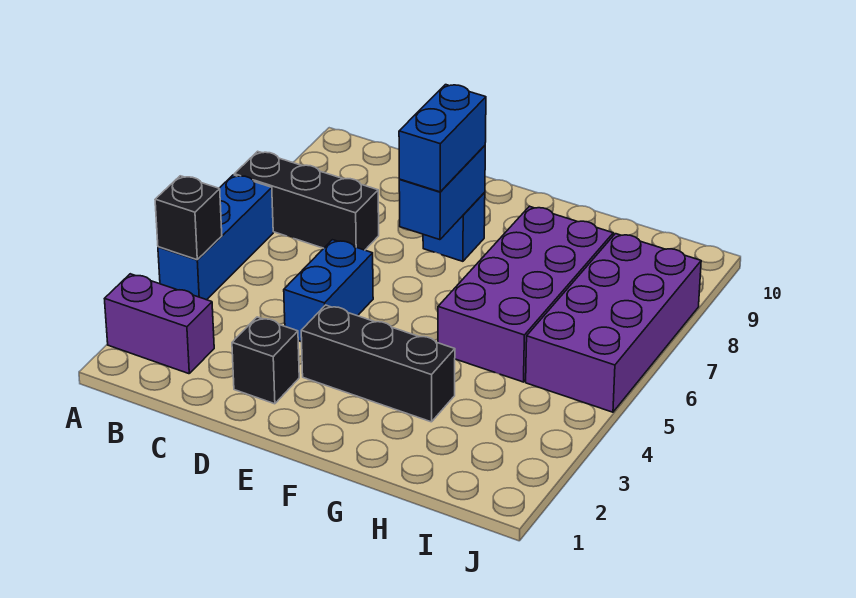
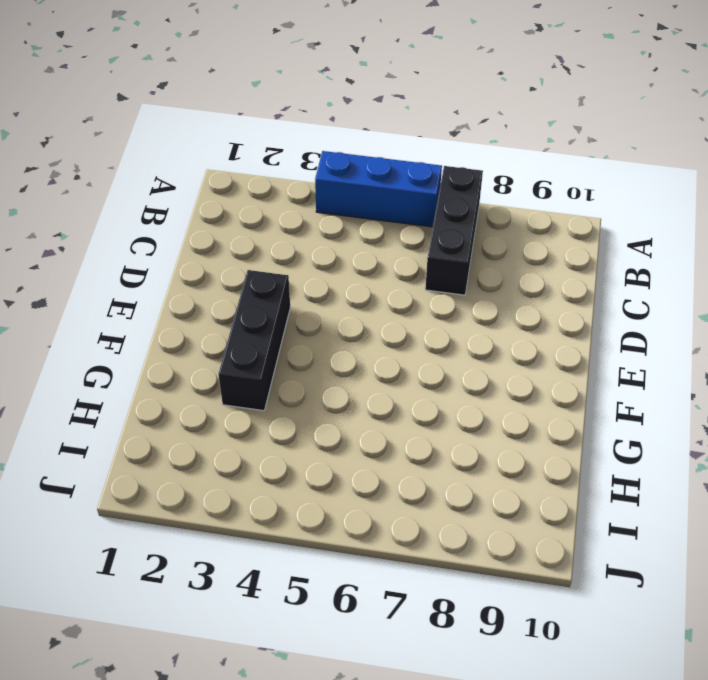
none -> purple brick A2:B2 level 1
none -> black brick D2 level 1
none -> blue brick D4:D5 level 1

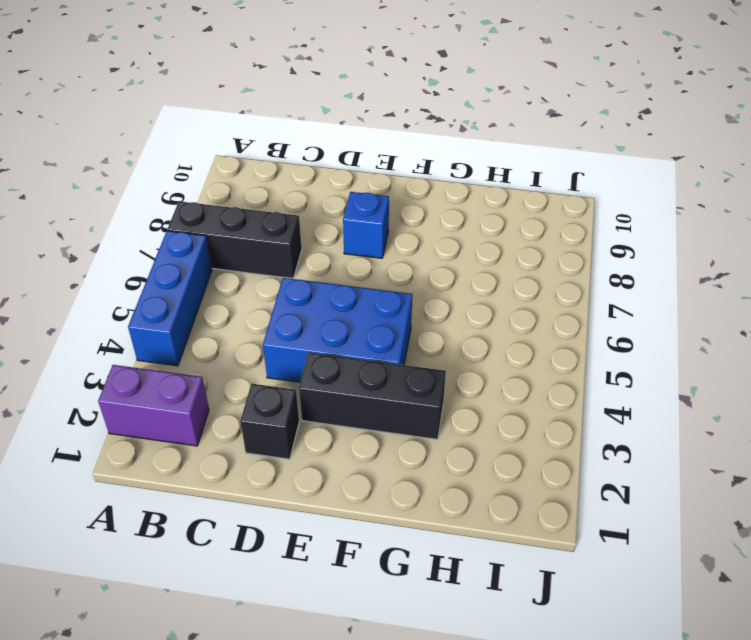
blue brick D4:F5 level 1 -> blue brick D4:D5 level 1
none -> purple brick G5:H8 level 1
none -> purple brick I5:J8 level 1
none -> black brick A4 level 2

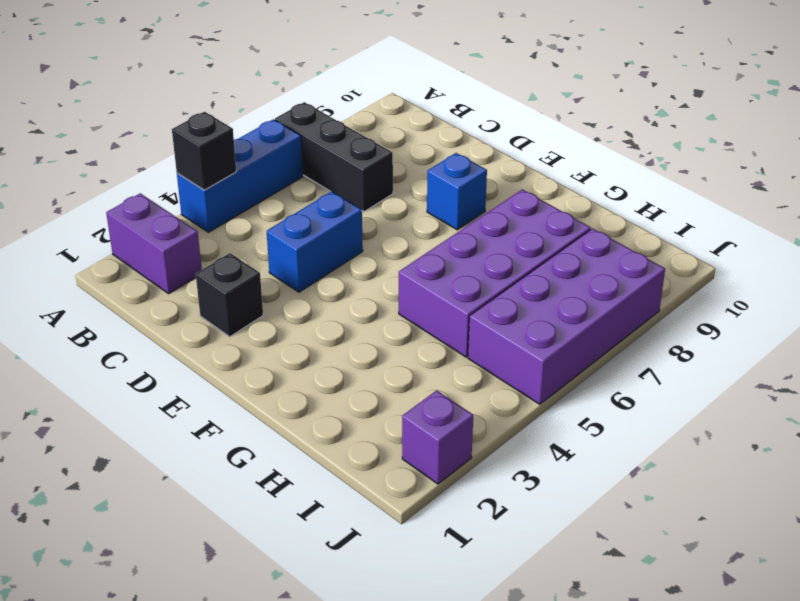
purple brick J2 level 1 -> none
none -> black brick E3:G3 level 1
none -> blue brick E7:E8 level 2
none -> blue brick E7:E8 level 3

